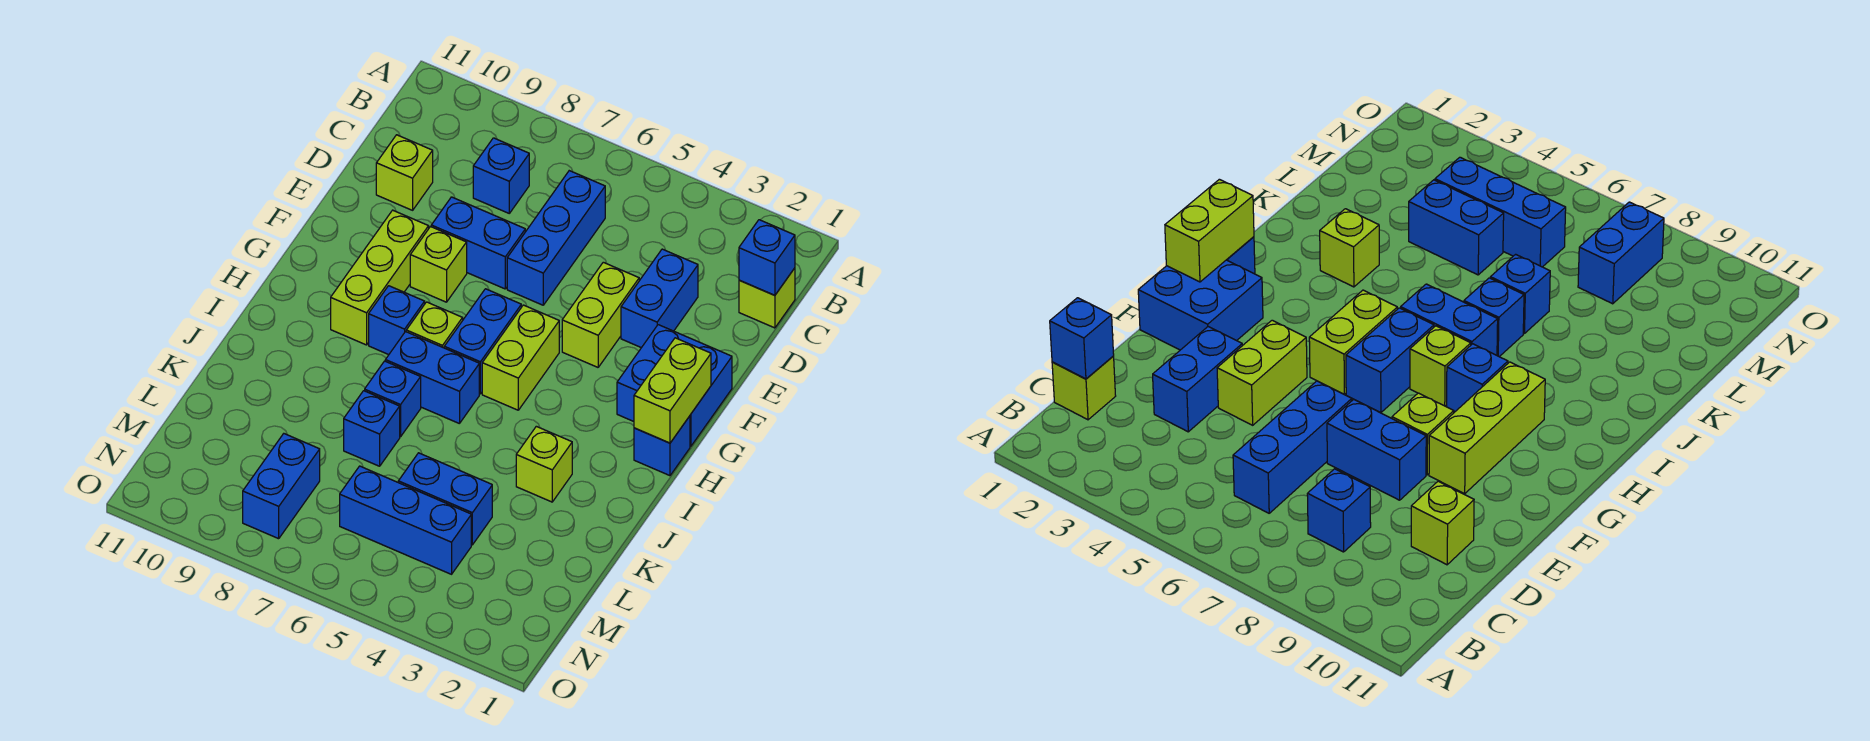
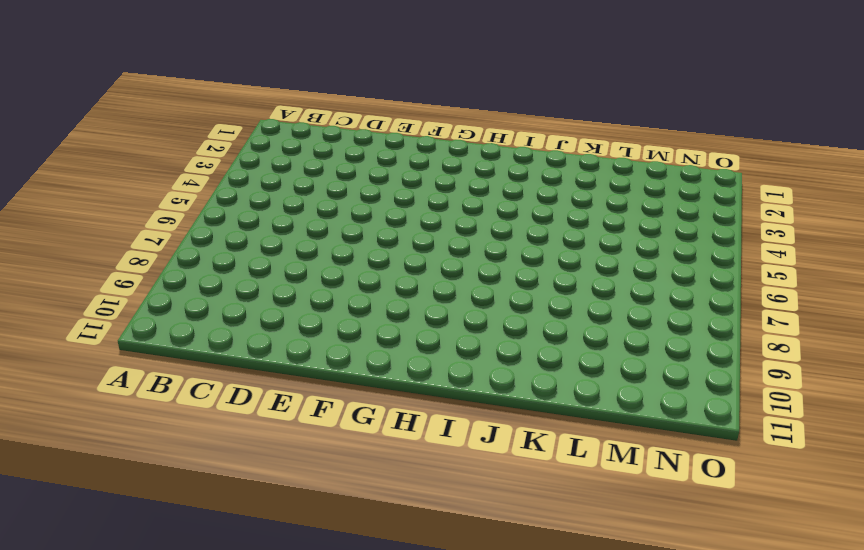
none -> lime brick C1 level 1
none -> blue brick C6:E6 level 1
none -> blue brick C8 level 1

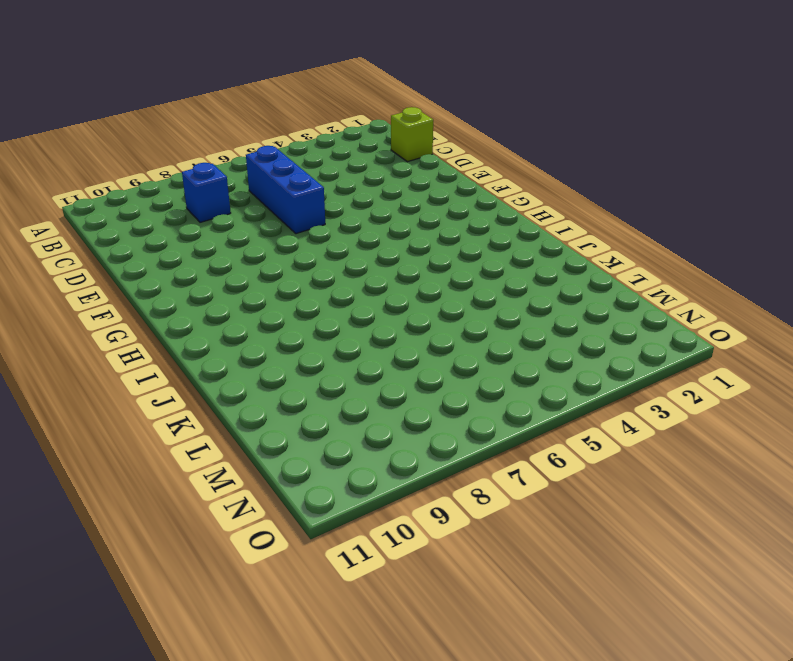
none -> blue brick D3:E3 level 1
none -> lime brick D10 level 1
none -> lime brick E4:F4 level 1

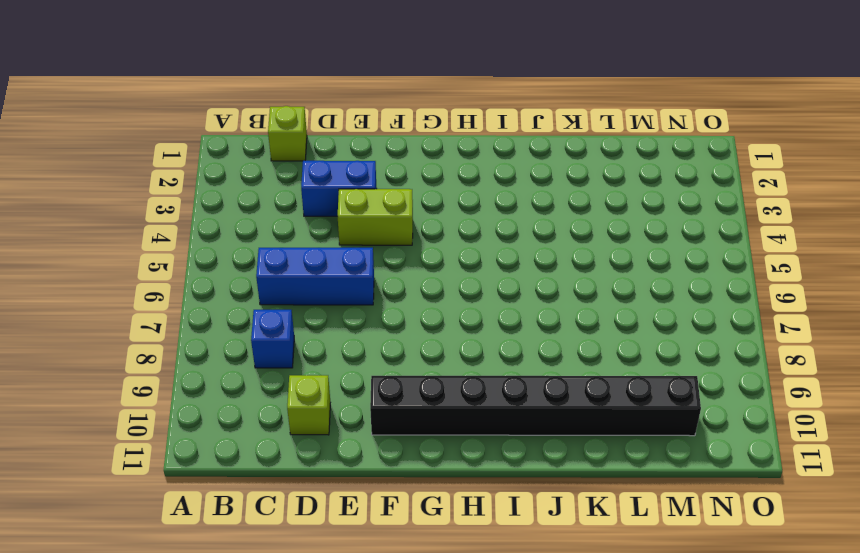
black brick F10:M10 level 1 -> none
none -> blue brick E7:E8 level 1
none -> blue brick F1:G2 level 1
none -> lime brick F8 level 1

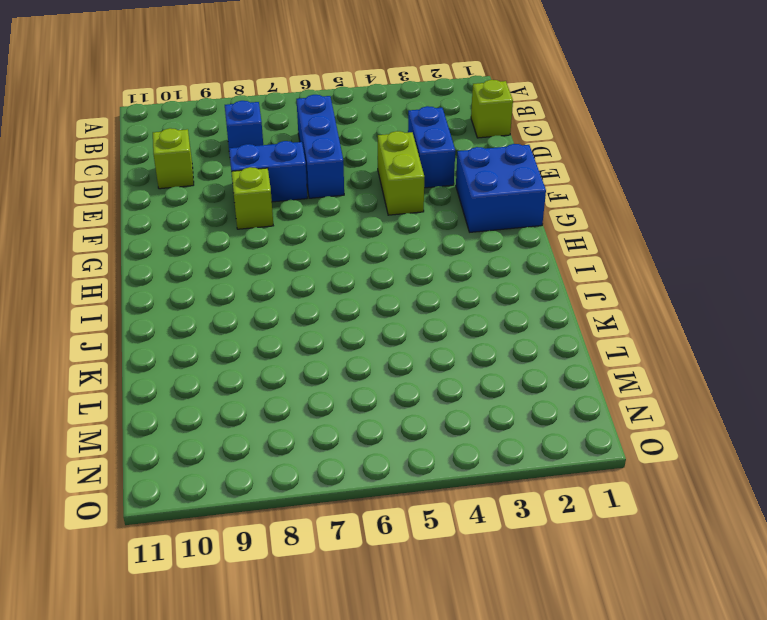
none -> lime brick F9:H9 level 1
none -> lime brick G5:H5 level 1
none -> blue brick G6:H6 level 1

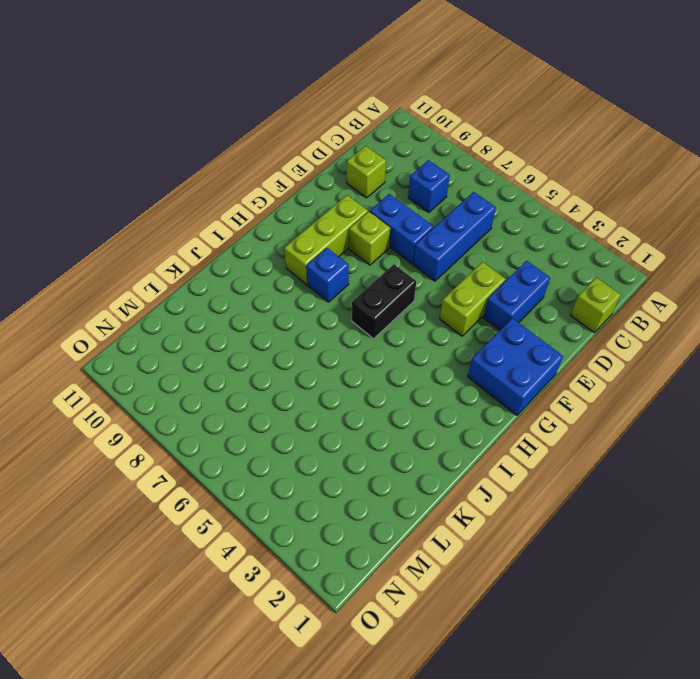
black brick G6:H6 level 1 -> blue brick G6:H6 level 1
none -> lime brick G5:H5 level 1
none -> blue brick H1 level 1
none -> lime brick H7 level 1

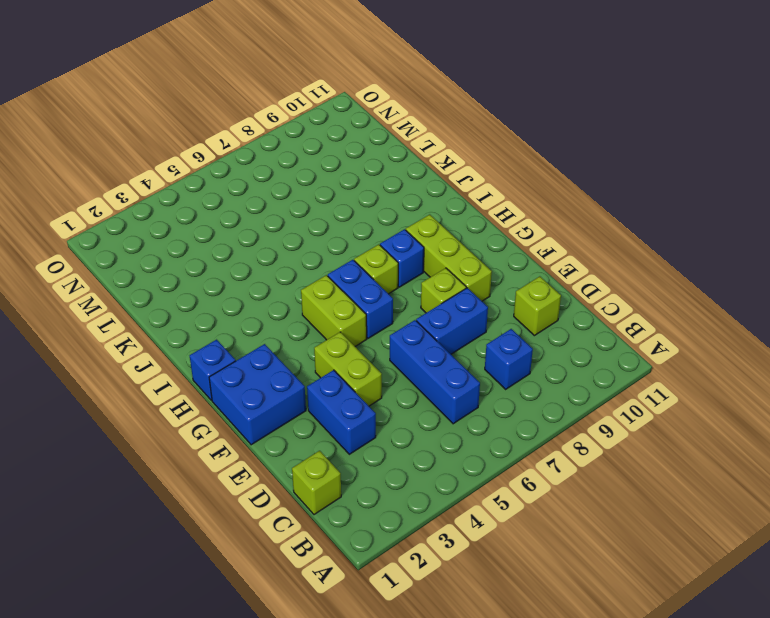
none -> blue brick I6:I7 level 1
none -> lime brick J3 level 1
none -> blue brick J7 level 1

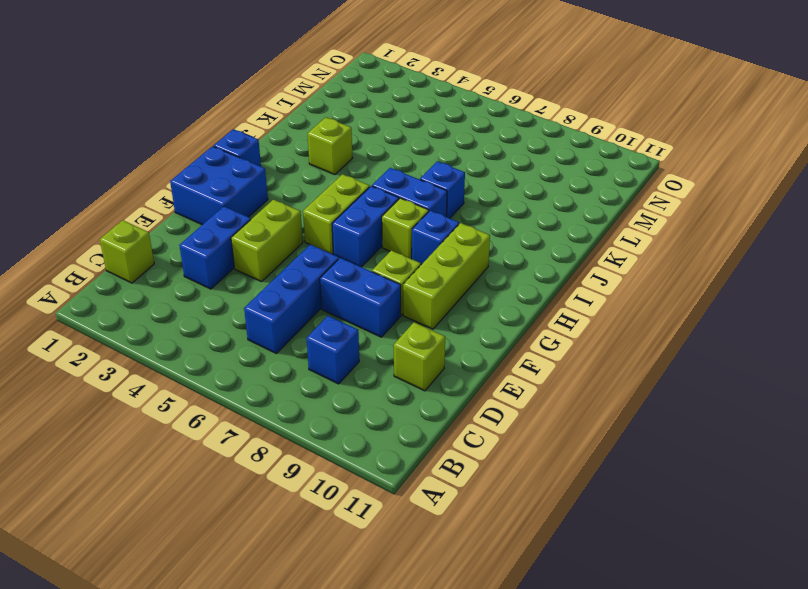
none -> blue brick K7 level 1
none -> blue brick L4:L5 level 1
none -> blue brick M4:M6 level 1

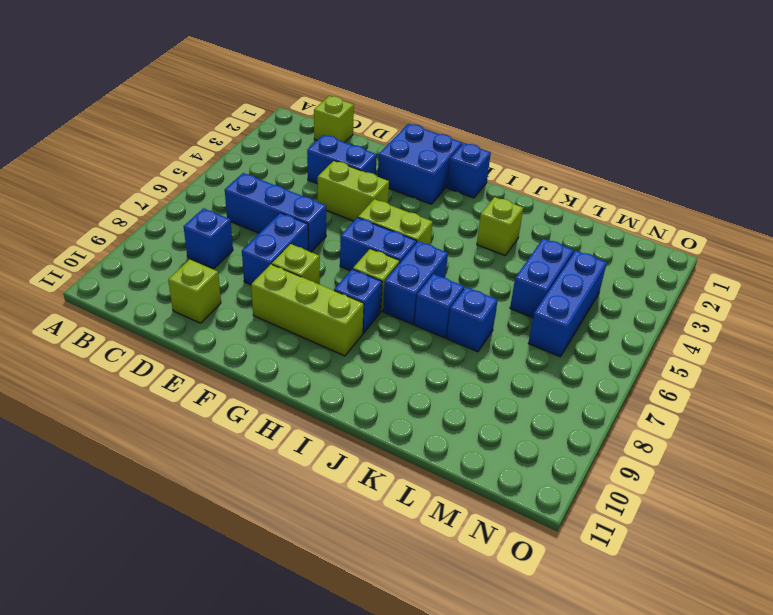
none -> blue brick M8:N8 level 1
none -> blue brick C1 level 2
none -> lime brick G1:H1 level 2

